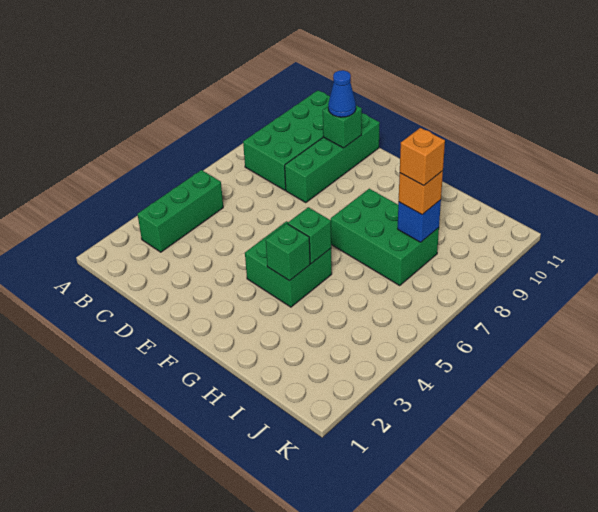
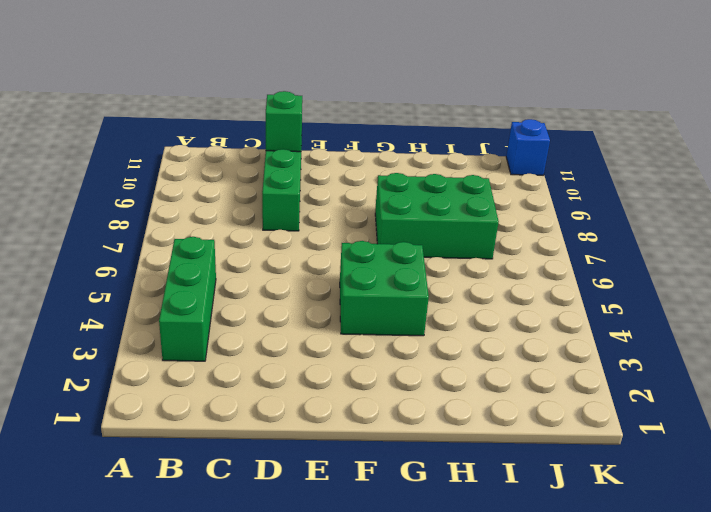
blue brick K11 level 1 -> blue brick I8 level 2
none -> green brick B8:C11 level 1
none -> green brick G4 level 2
none -> green brick G5 level 2

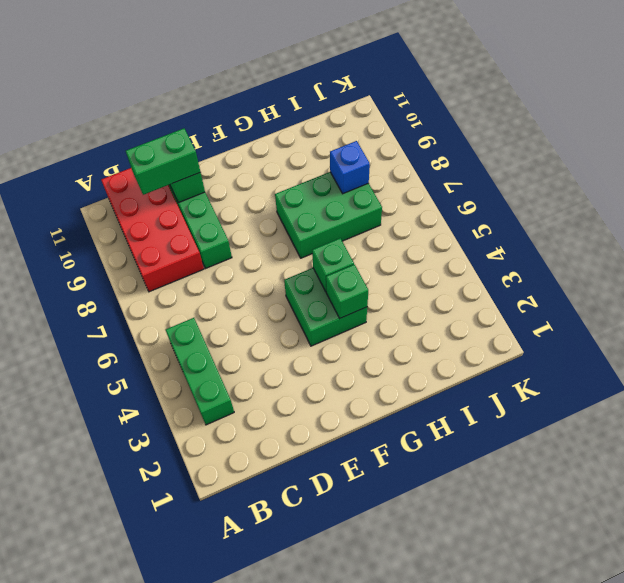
red brick B8:C11 level 1 -> green brick B8:C11 level 1
green brick C10:D10 level 3 -> blue cone D10 level 3
none -> orange brick I8 level 3
none -> orange brick I8 level 4

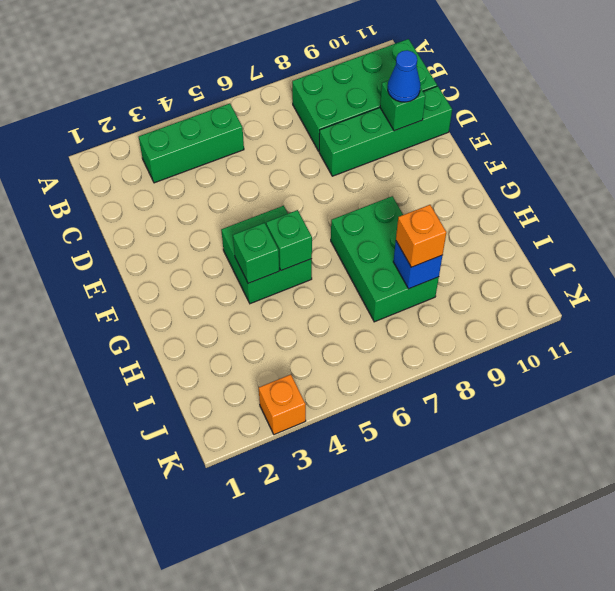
orange brick K3 level 1 -> orange brick I8 level 4

